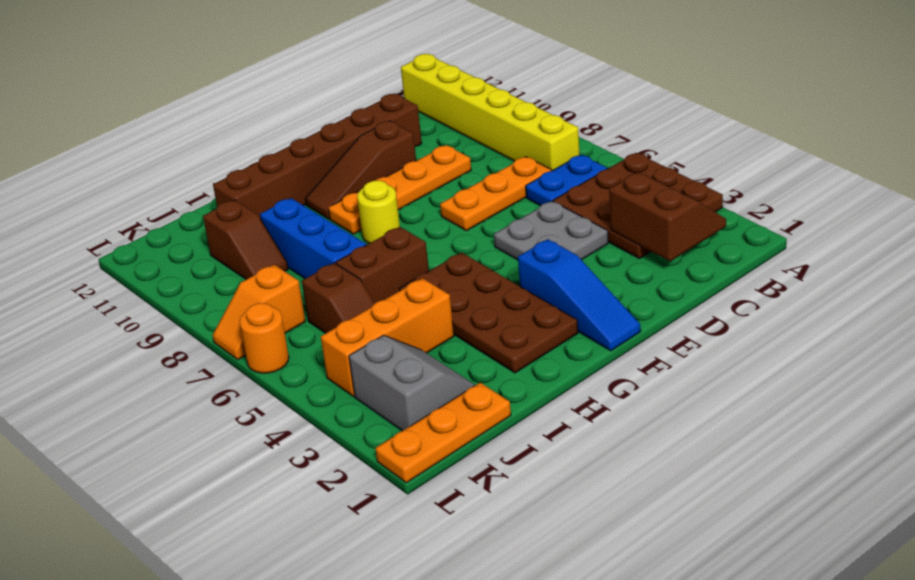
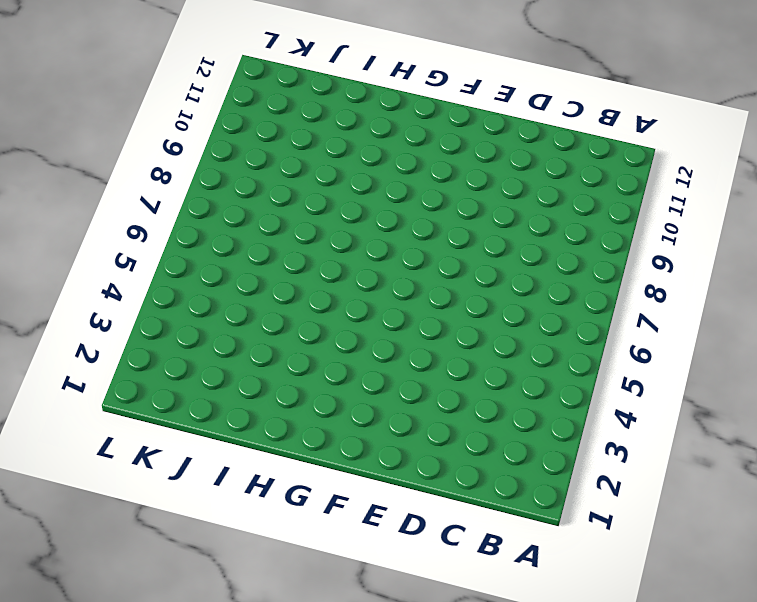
none -> brown plate A3:C5 level 1
none -> blue plate B6:C6 level 1
none -> yellow brick B7:B12 level 1

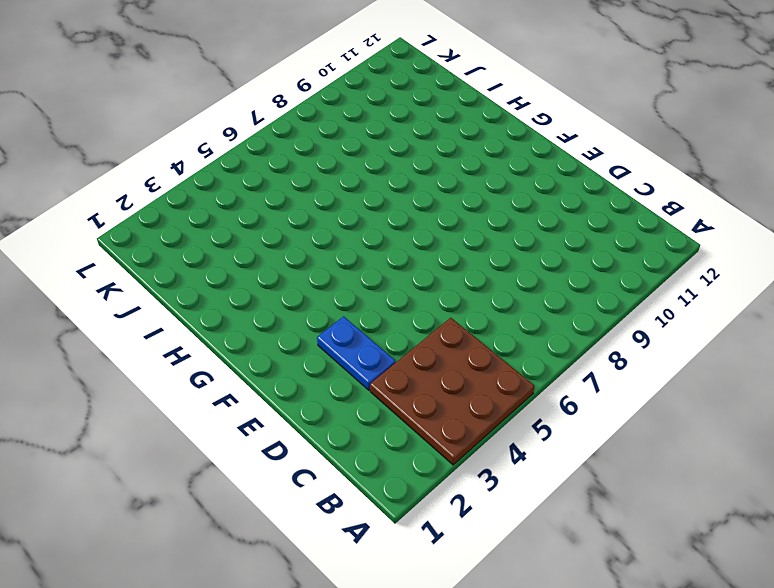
blue plate D3:E3 level 1 -> blue plate B6:C6 level 1
none -> yellow brick B7:B12 level 1
none -> orange plate C7:E7 level 1
none -> grey plate D4:E5 level 1

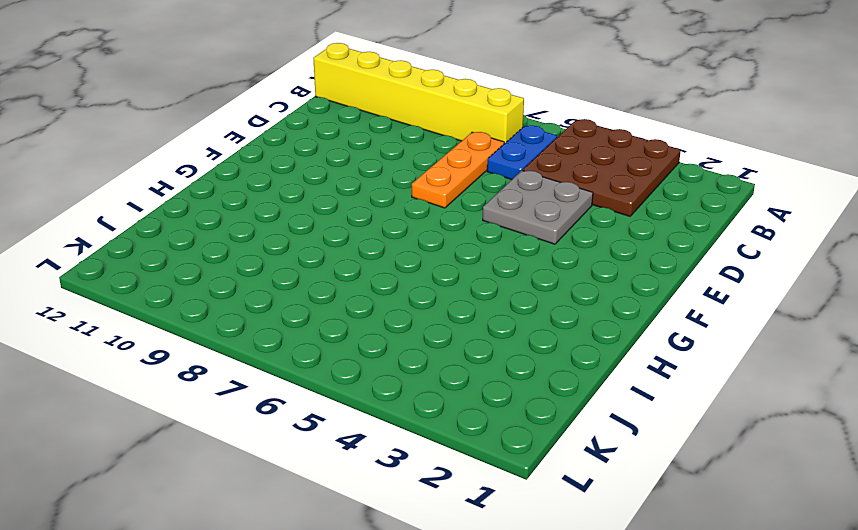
none -> orange plate D9:G9 level 1
none -> brown brick D11:I11 level 1
none -> brown slope E10:G10 level 1 top E

